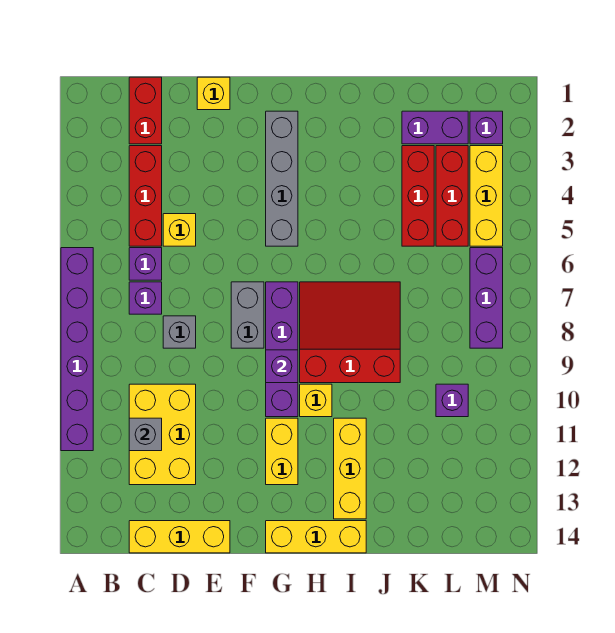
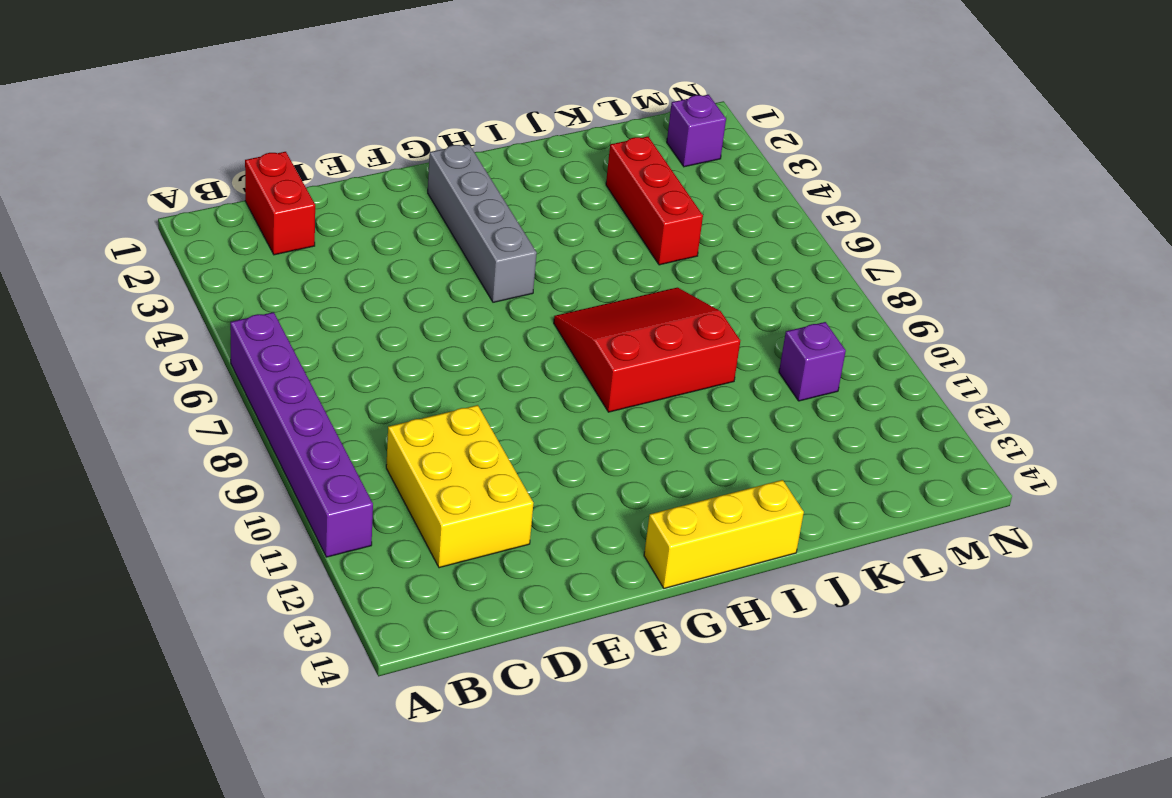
none -> red brick C3:C5 level 1
none -> purple brick C6 level 1
none -> purple brick C7 level 1

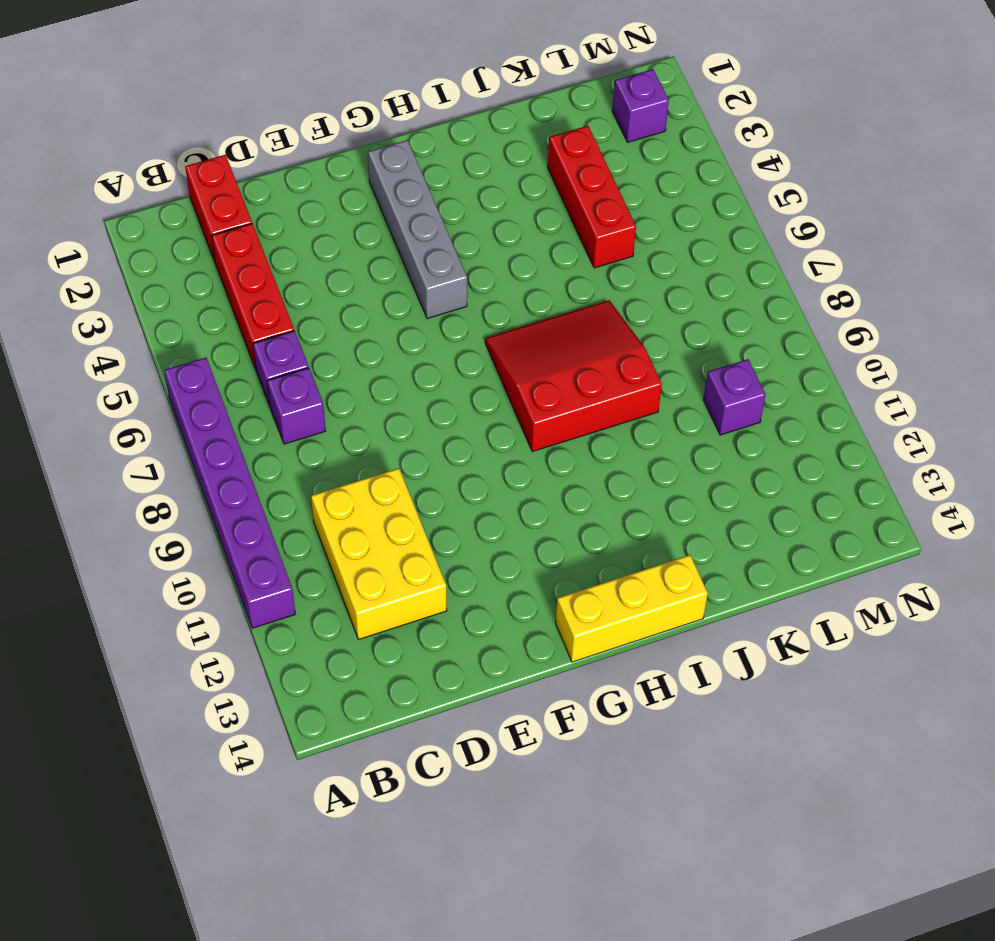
none -> yellow brick C14:E14 level 1
none -> yellow brick D5 level 1
none -> grey brick D8 level 1

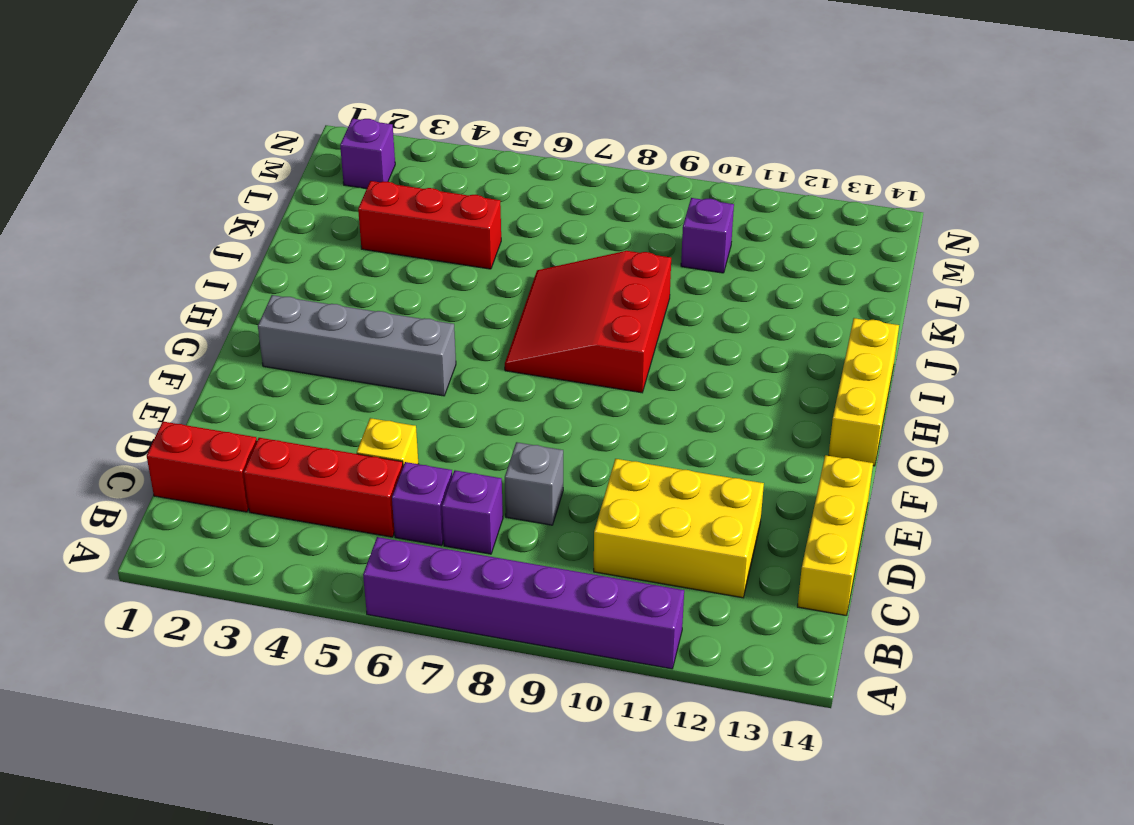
none -> yellow brick E1 level 1
none -> grey brick F7:F8 level 1
none -> purple brick G7:G10 level 1

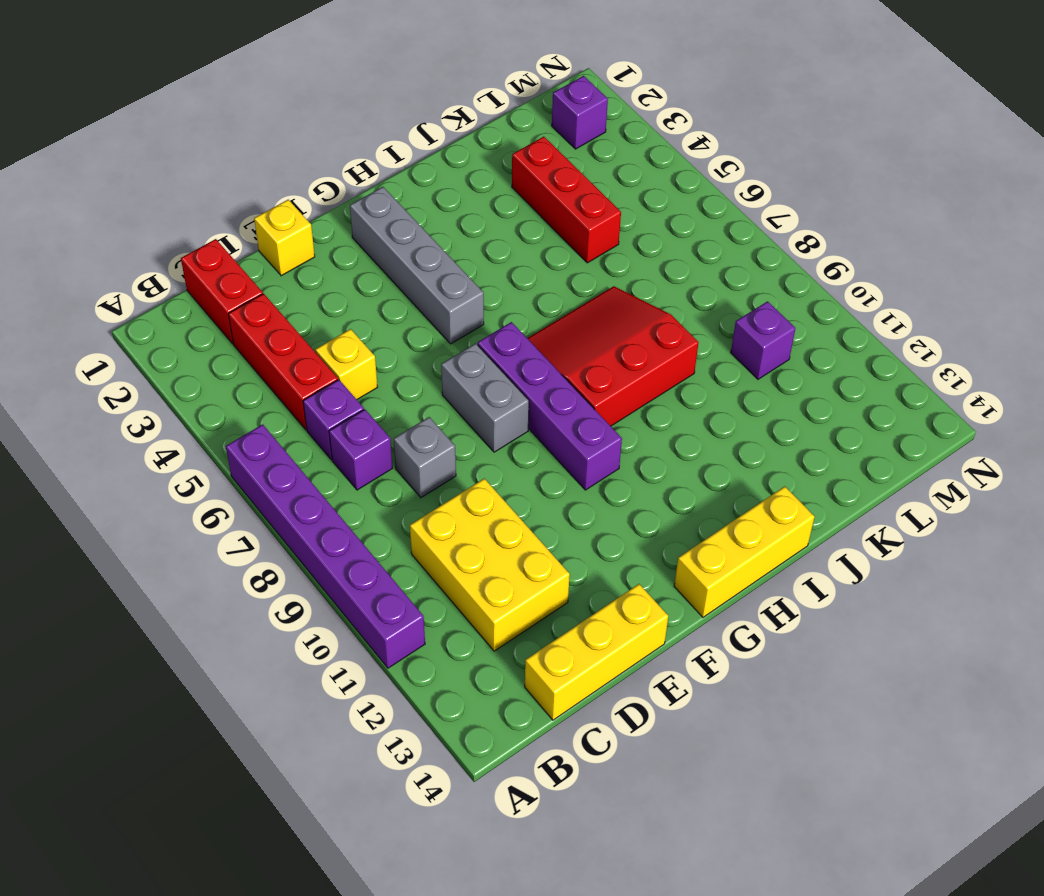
none -> yellow brick G11:G12 level 1
none -> yellow brick H10 level 1
none -> yellow brick I11:I13 level 1

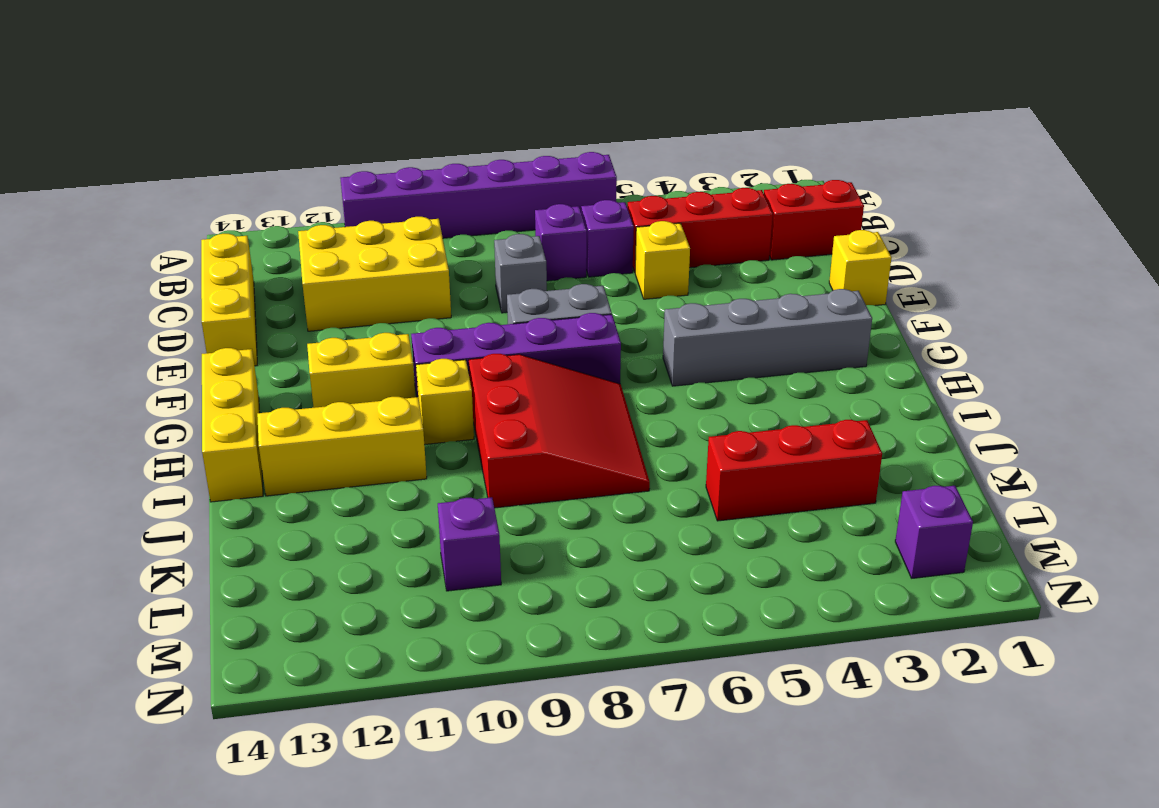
none -> purple brick K2:L2 level 1
none -> red brick L3:L5 level 1
none -> yellow brick M3:M5 level 1

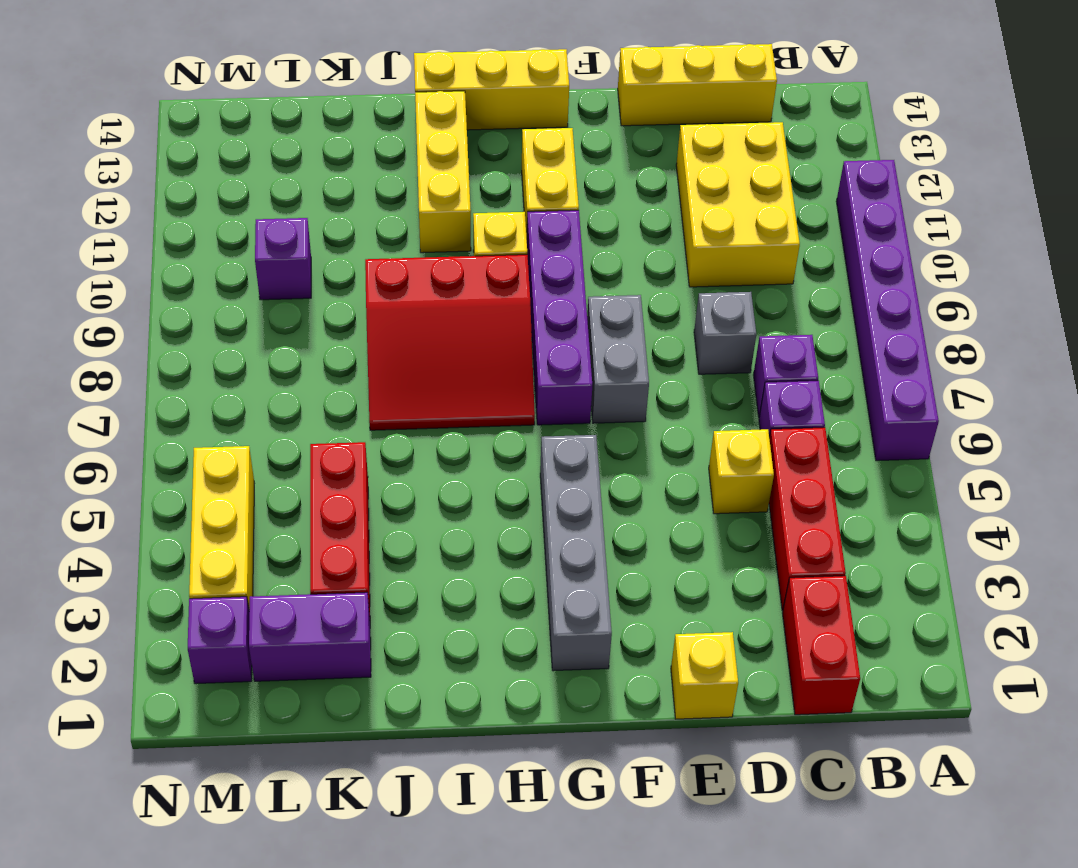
none -> red brick L3:L5 level 1
none -> purple brick M6:M8 level 1
none -> grey brick C11 level 2

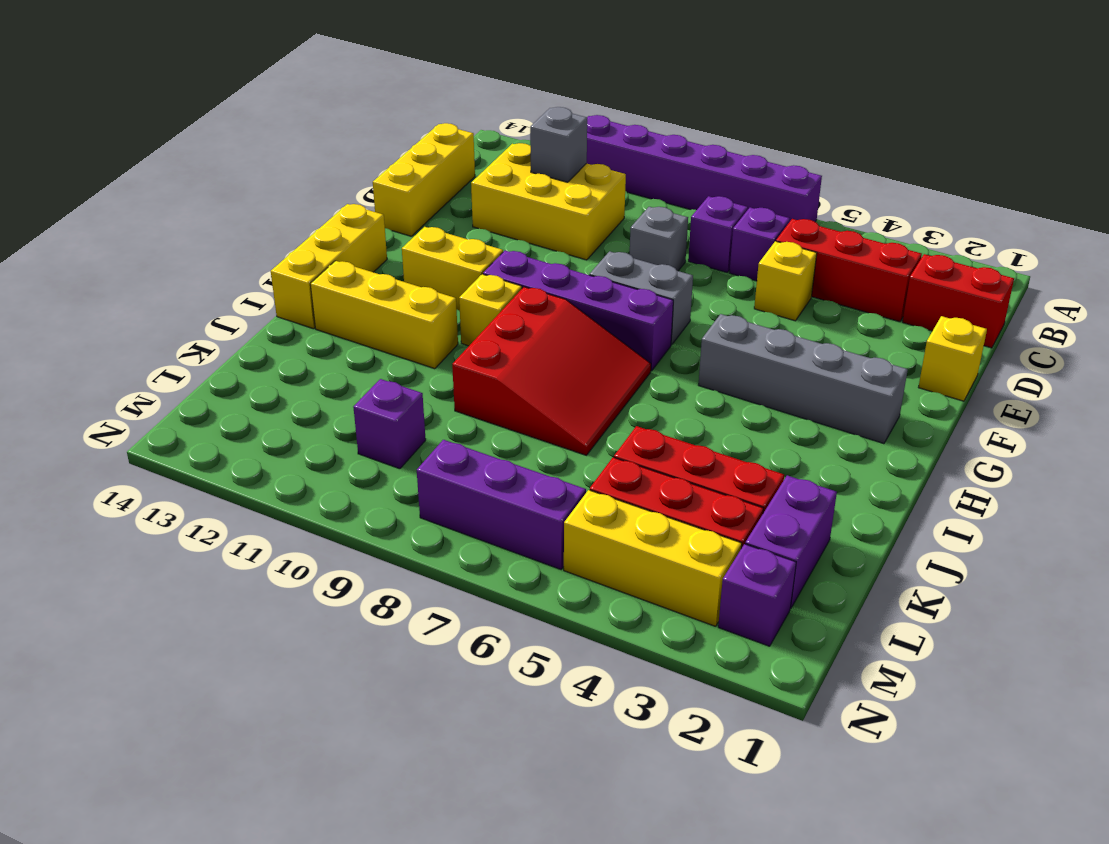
none -> purple brick G9 level 2

